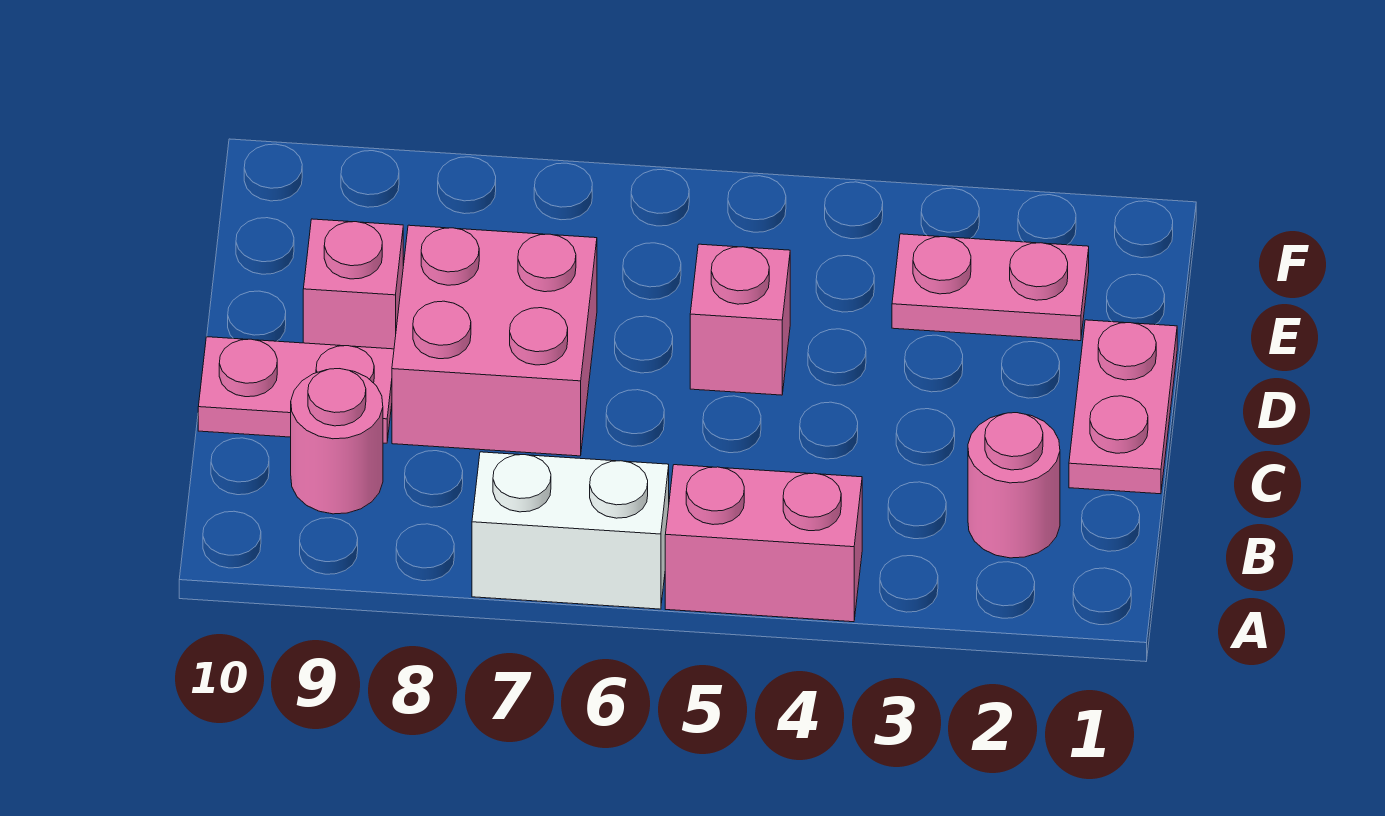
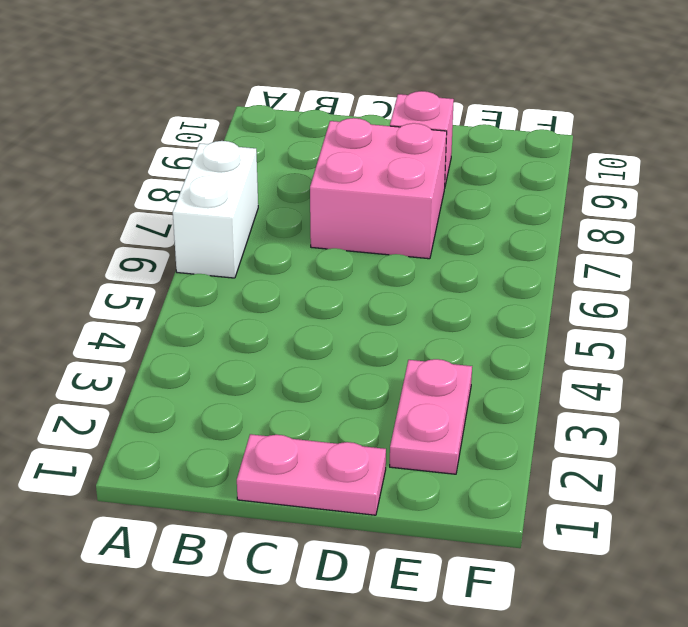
none -> pink brick A4:A5 level 1
none -> pink round brick B2 level 1

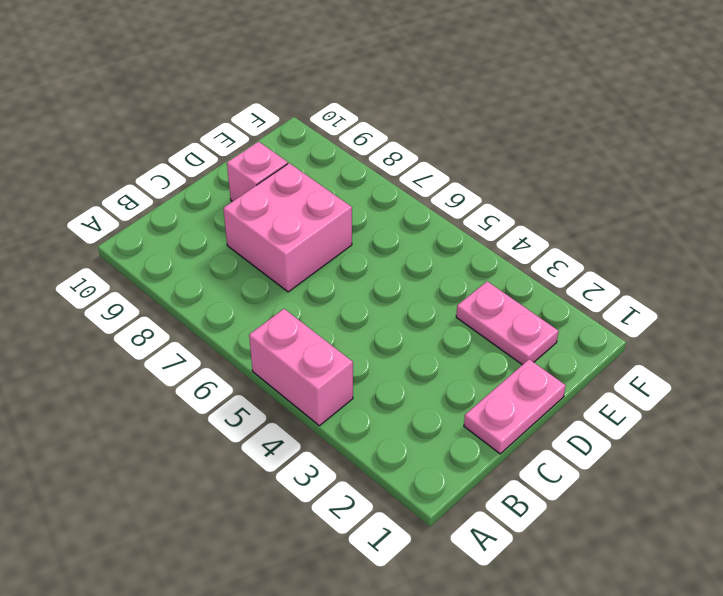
none -> white brick A6:A7 level 1
none -> pink round brick B2 level 1

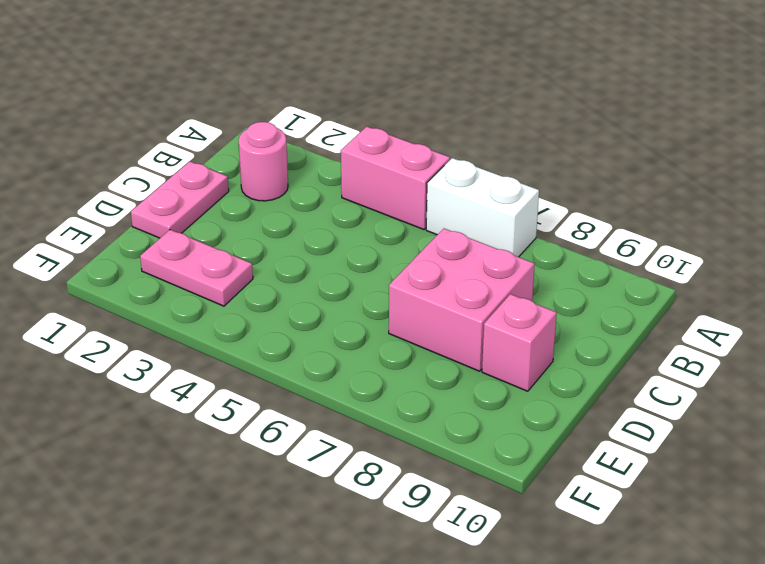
none -> pink round brick B9 level 1
none -> pink plate C9:C10 level 1

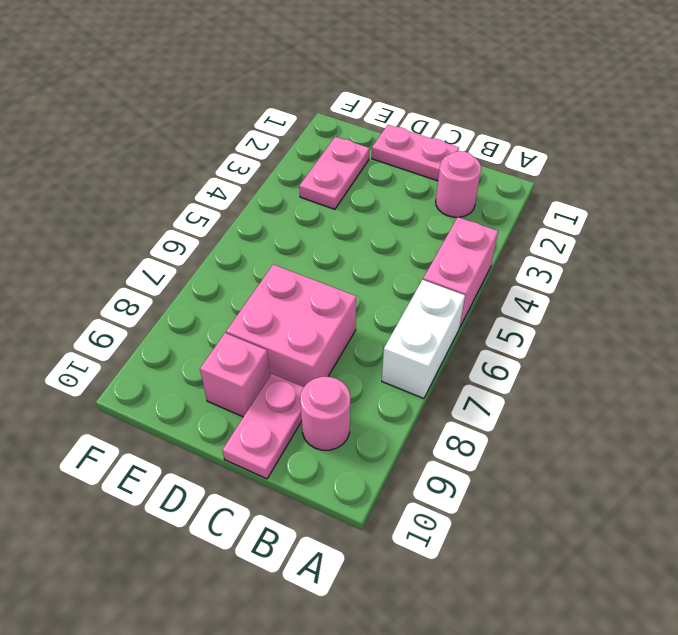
none -> pink brick D5 level 1

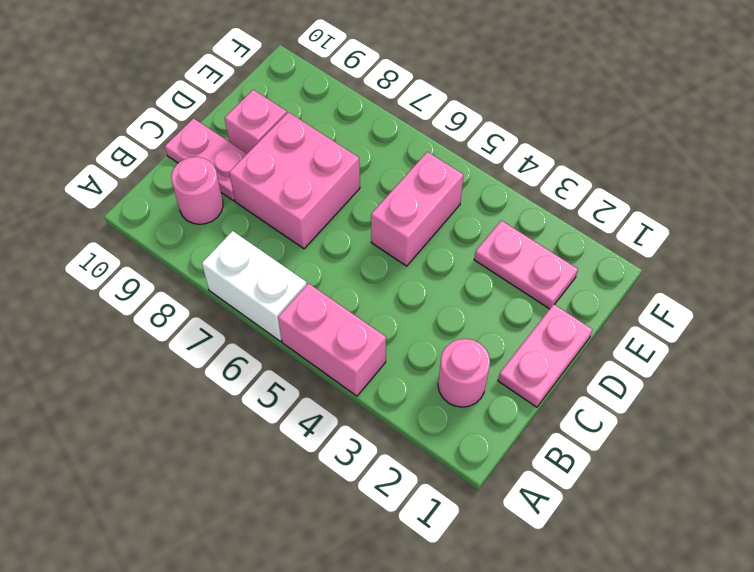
pink brick D5:E5 level 1 -> pink brick D5 level 1

